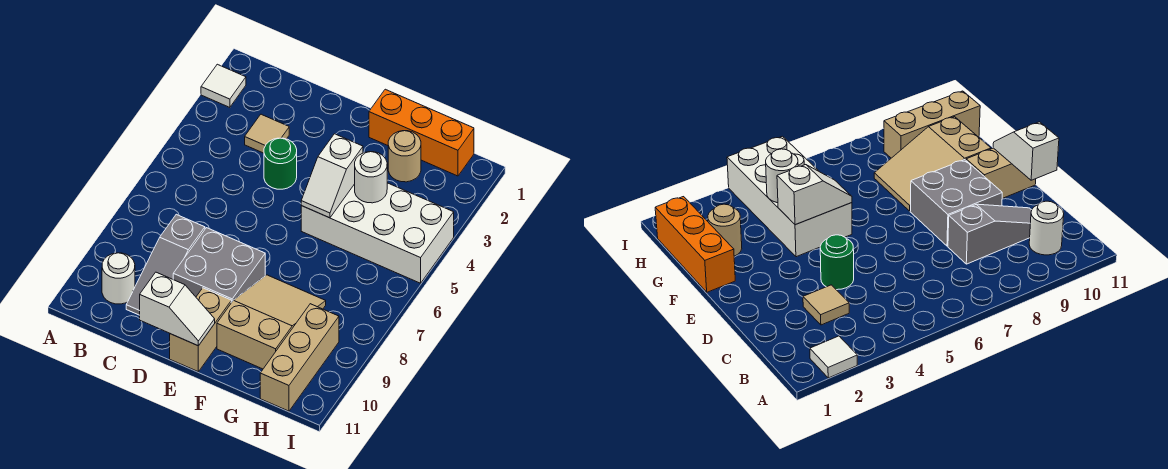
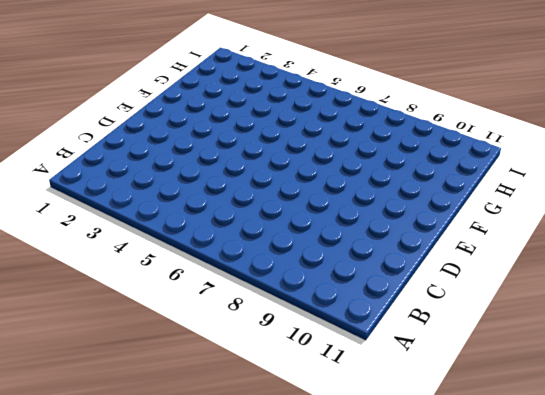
none -> white tile A2 level 1
none -> white round brick B10 level 1
none -> tan tile C3 level 1

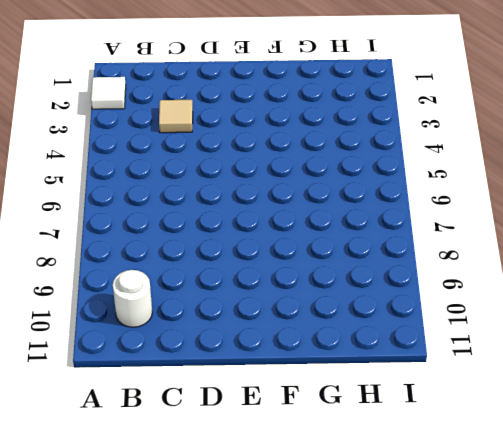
none -> grey slope C8:C10 level 1 top 8
none -> green round brick D4 level 1
none -> grey brick D8:E9 level 1

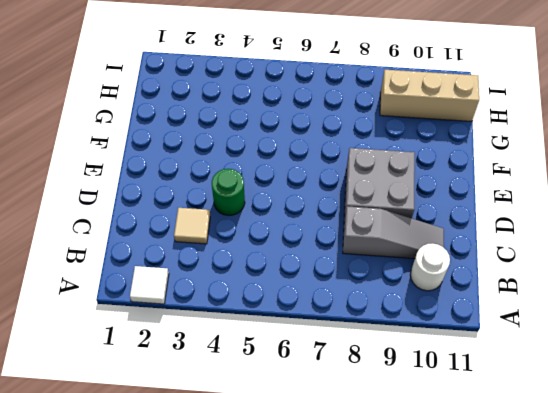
none -> tan brick E10:E11 level 1
none -> orange brick F1:H1 level 1
none -> white brick F4:I5 level 1

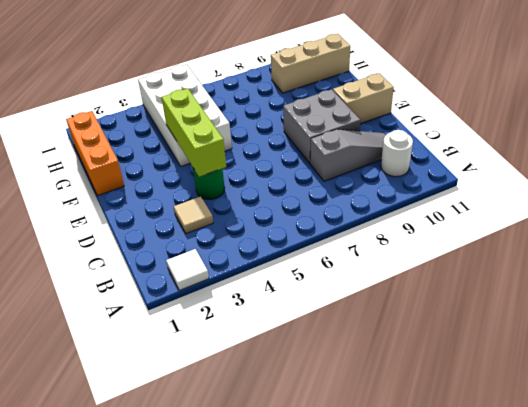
lime brick D4:F4 level 2 -> white slope F4:F5 level 2 top 4
none -> tan slope F8:G10 level 1 top 10
none -> tan round brick G2 level 1
none -> white slope D11:E11 level 2 top D

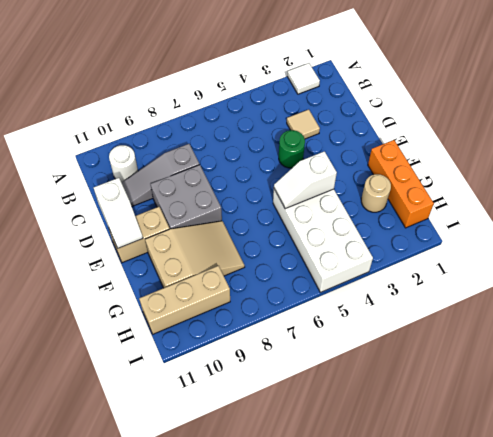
none -> white round brick G4 level 2

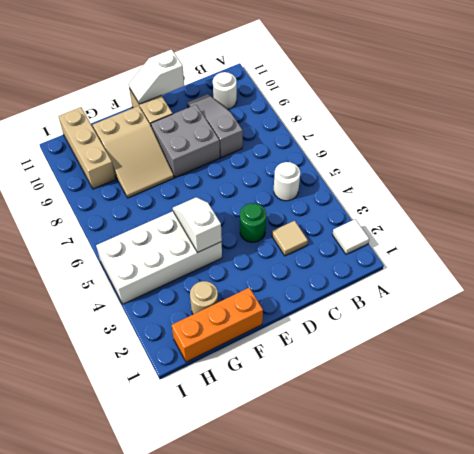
white round brick B5 level 1 -> white round brick G4 level 2

